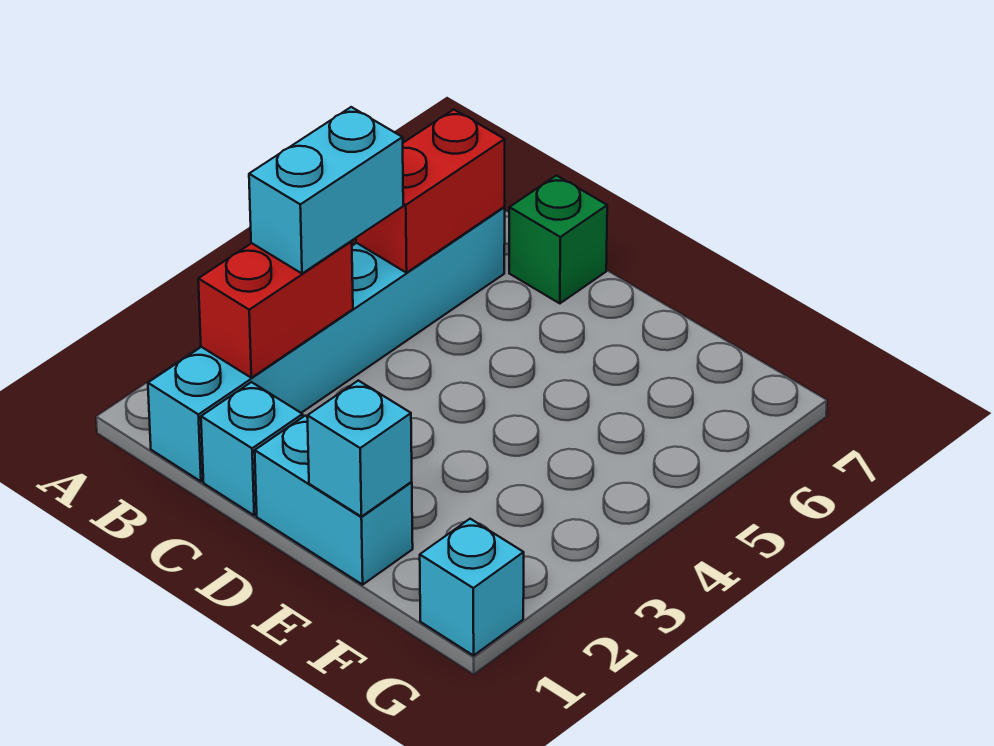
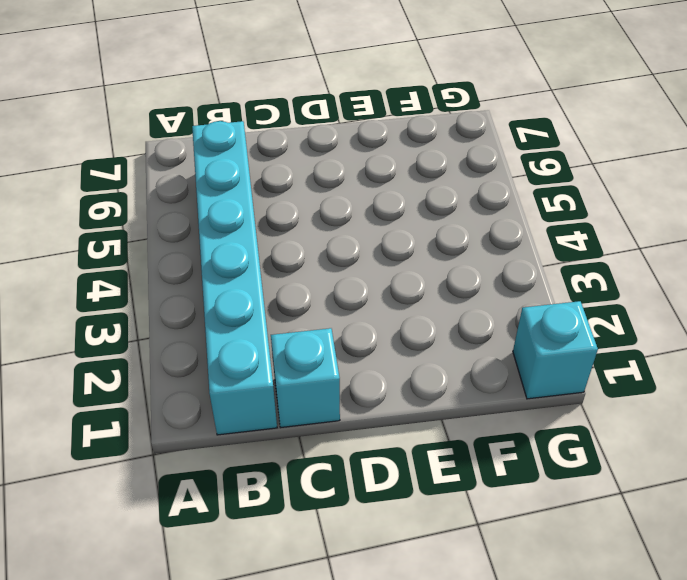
none -> green brick C7 level 1
none -> cyan brick D1:E1 level 1

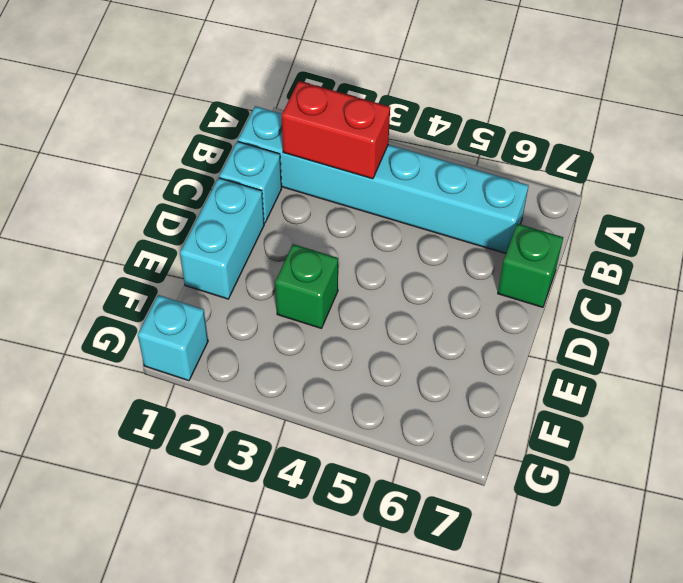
green brick E3 level 1 -> none
none -> red brick B5:B6 level 2
none -> cyan brick E1 level 2

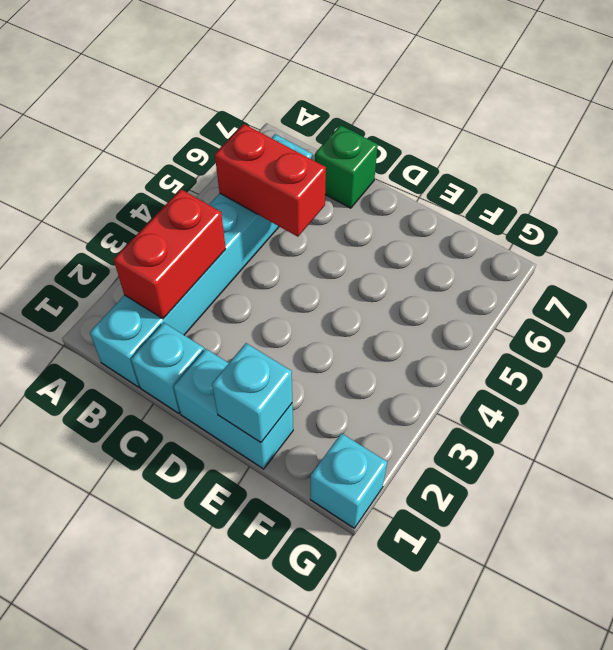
red brick B5:C5 level 2 -> red brick B5:B6 level 2
none -> cyan brick B3:B4 level 3

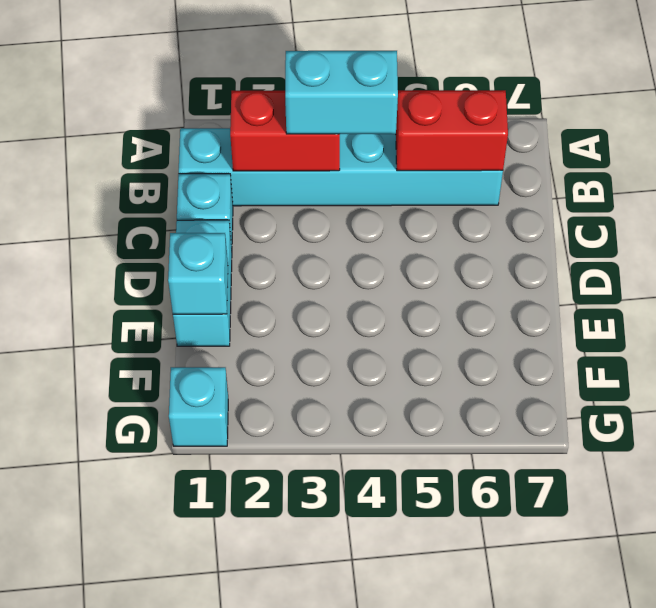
none -> green brick C7 level 1

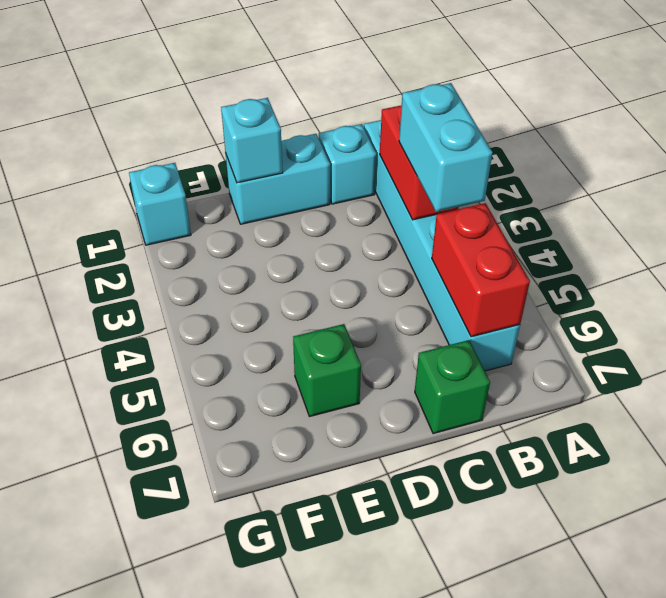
green brick E6 level 1 -> none

